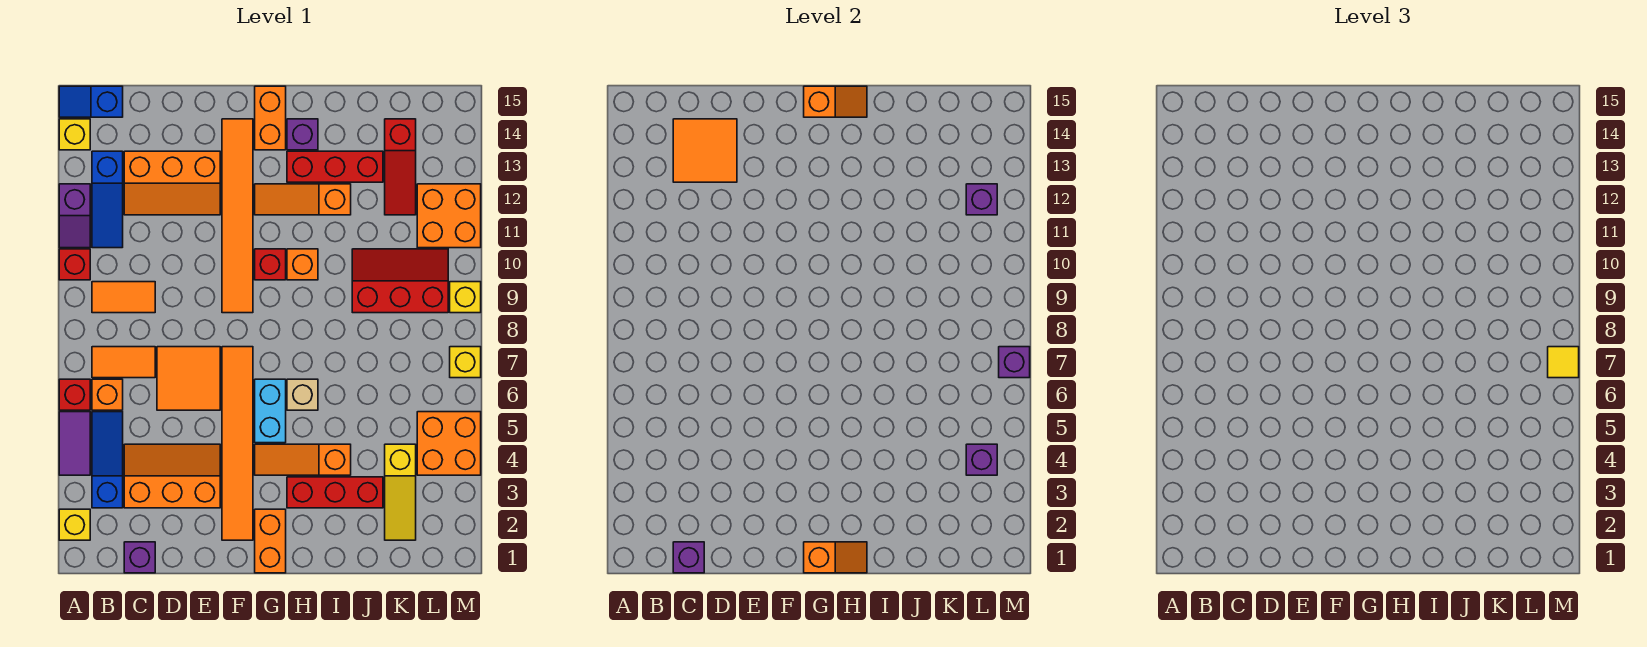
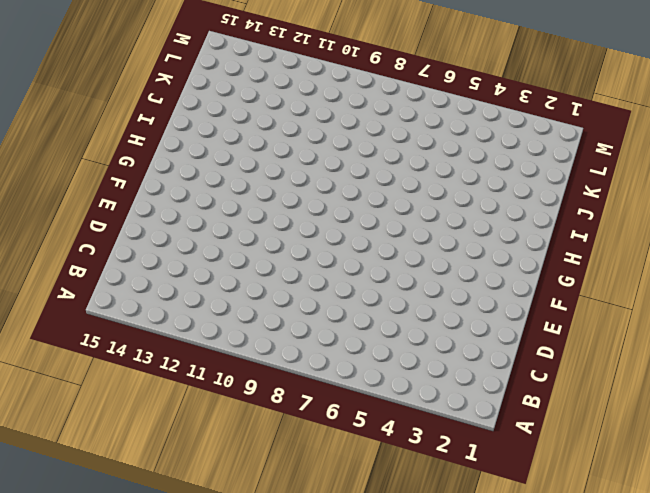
none -> yellow brick A2 level 1
none -> purple tile A4:A5 level 1
none -> red brick A6 level 1
none -> red brick A10 level 1

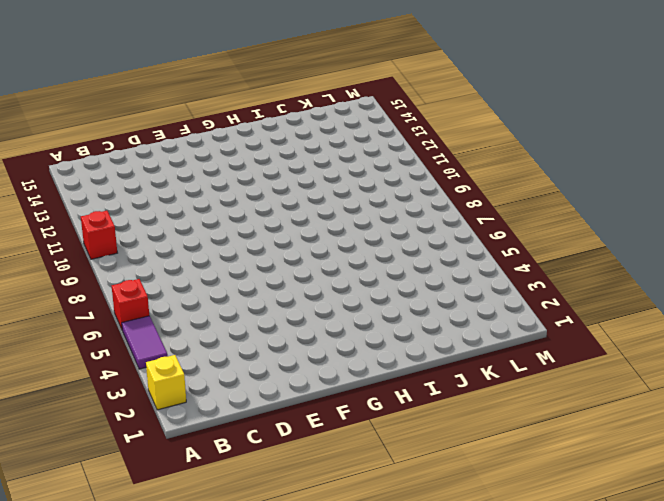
none -> purple slope A11:A12 level 1 top 12
none -> yellow brick A14 level 1
none -> blue slope A15:B15 level 1 top B
none -> blue slope B3:B5 level 1 top 3

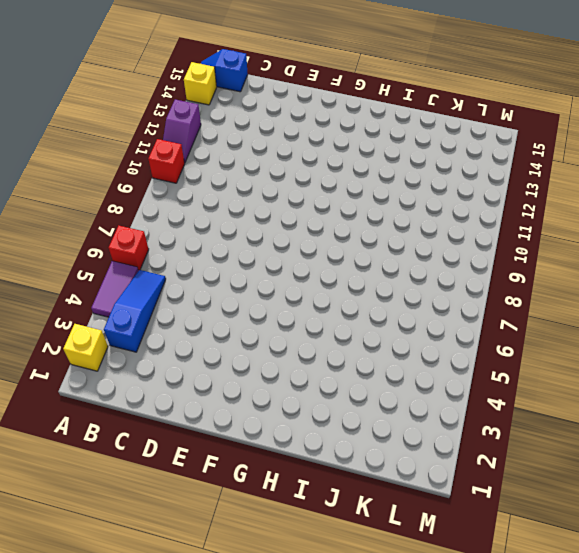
none -> orange brick B6 level 1
none -> orange tile B7:C7 level 1
none -> orange tile B9:C9 level 1
none -> blue slope B11:B13 level 1 top 13

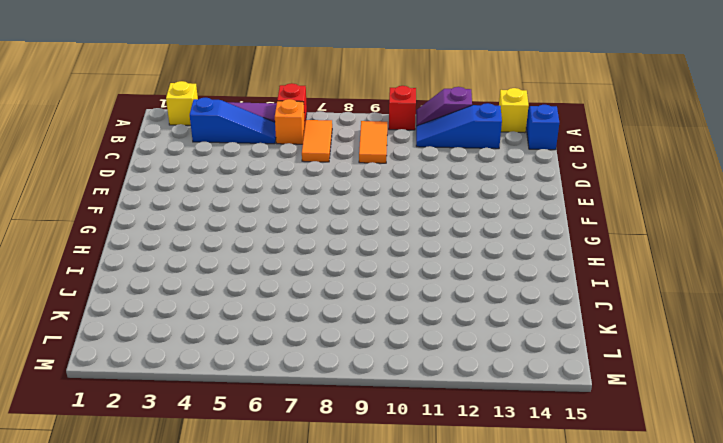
none -> purple brick C1 level 1
none -> orange slope C3:E4 level 1 top 3
none -> orange slope C12:E13 level 1 top 13
none -> orange tile D6:E7 level 1

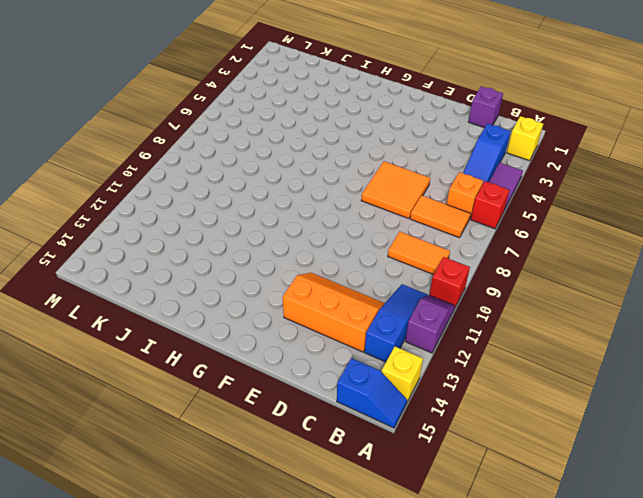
none -> orange slope C3:E4 level 1 top 3
none -> orange tile F2:F7 level 1
none -> orange tile F9:F14 level 1
none -> orange brick G1:G2 level 1

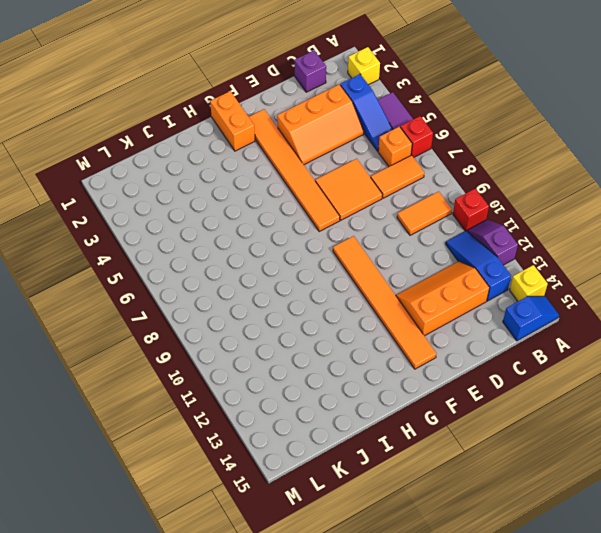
none -> orange slope G4:I4 level 1 top I
none -> cyan brick G5:G6 level 1
none -> red brick G10 level 1
none -> orange slope G12:I12 level 1 top I

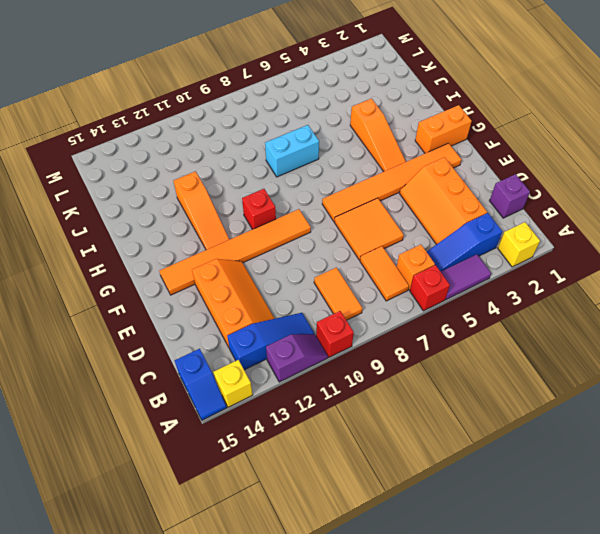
cyan brick I7:I8 level 1 -> cyan brick G5:G6 level 1
none -> orange brick G14:G15 level 1
none -> red brick H3:J3 level 1
none -> tan brick H6 level 1
none -> orange brick H10 level 1

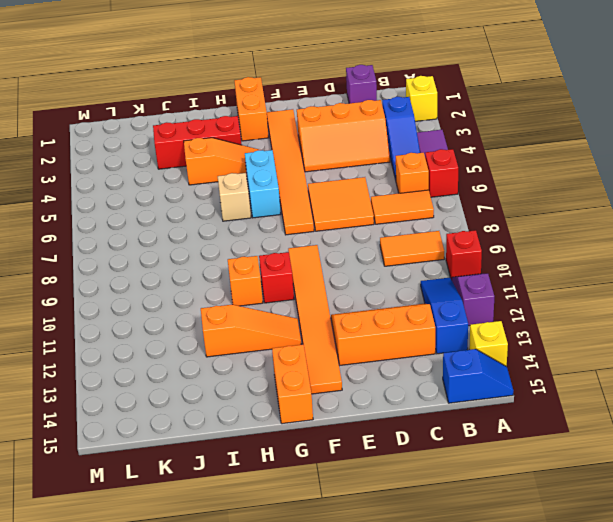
none -> red brick H13:J13 level 1
none -> purple brick H14 level 1
none -> red slope J9:L10 level 1 top 9
none -> yellow slope K2:K4 level 1 top 4

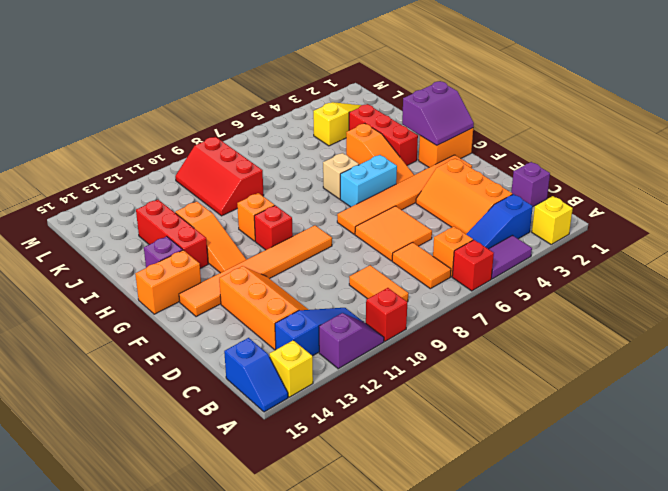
purple slope G1:H2 level 2 top H -> orange slope G1:H1 level 2 top G
none -> red slope K12:K14 level 1 top 14
none -> orange brick L4:M5 level 1
none -> orange brick L11:M12 level 1
none -> yellow brick M7 level 1

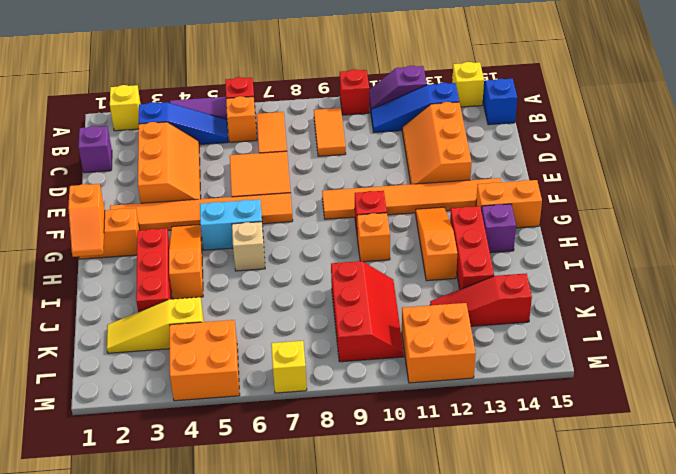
none -> yellow brick M9 level 1
none -> purple brick C1 level 2
none -> orange tile C13:D14 level 2
none -> orange slope G15:H15 level 2 top G

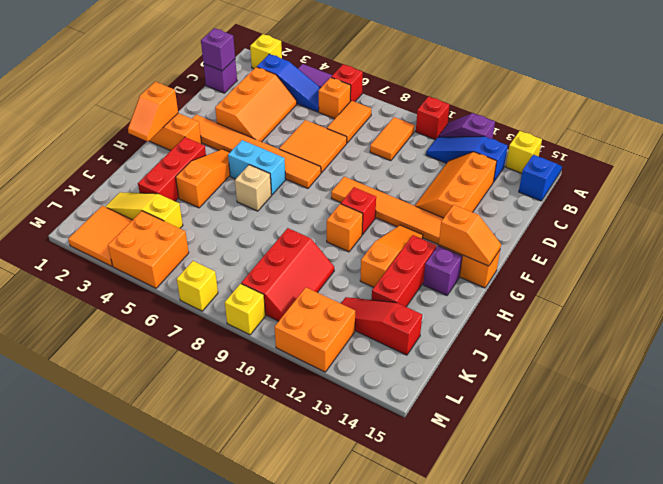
orange slope G14:G15 level 2 top 14 -> orange slope G15:H15 level 2 top G
orange tile L2:M3 level 1 -> orange tile C13:D14 level 2
none -> purple brick L4 level 2
none -> purple brick L12 level 2
none -> purple brick M7 level 2
none -> yellow tile M7 level 3

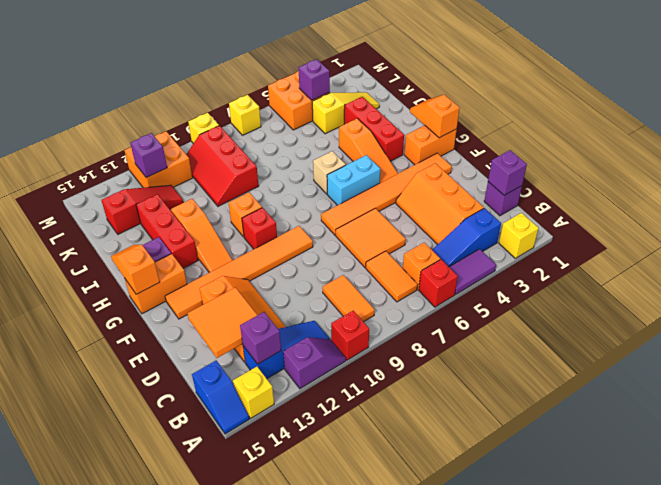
purple brick B13 level 2 -> purple brick M7 level 2
none -> yellow tile M7 level 3

